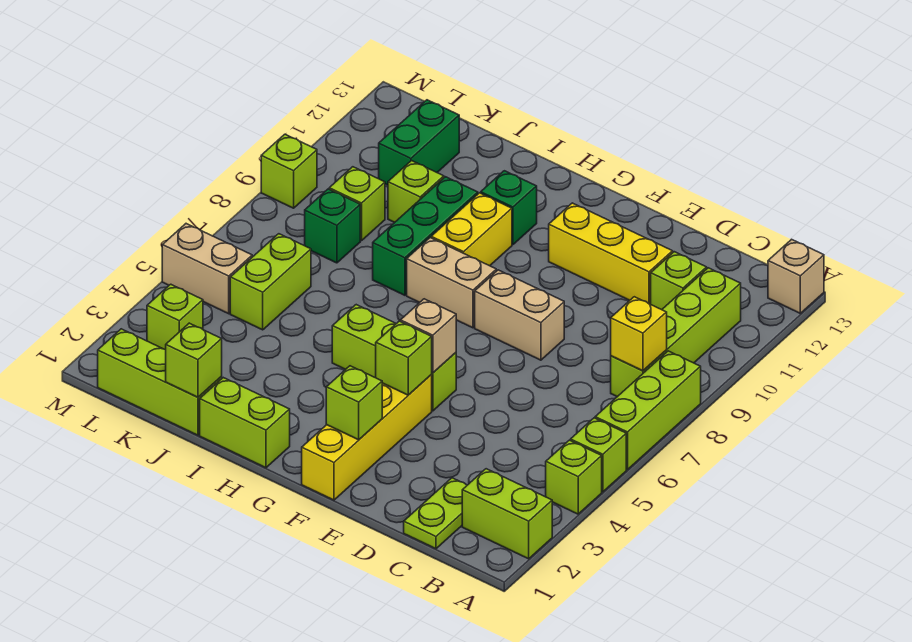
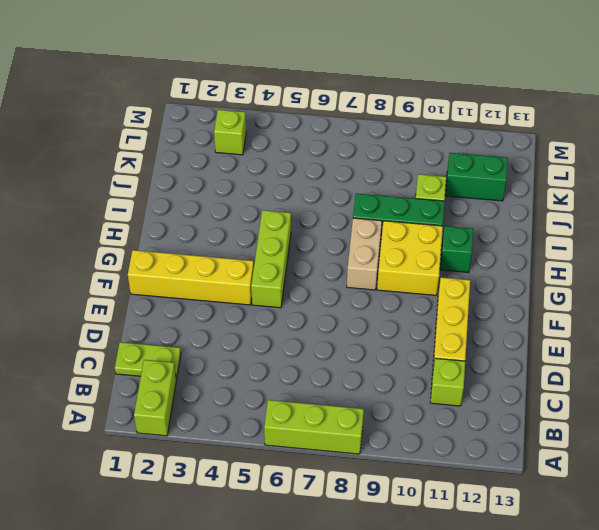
yellow brick G9:H10 level 1 -> yellow brick H9:H10 level 1
none -> lime brick A4 level 1
none -> lime brick A5 level 1
none -> tan brick A13 level 1
none -> lime brick B8:B11 level 1

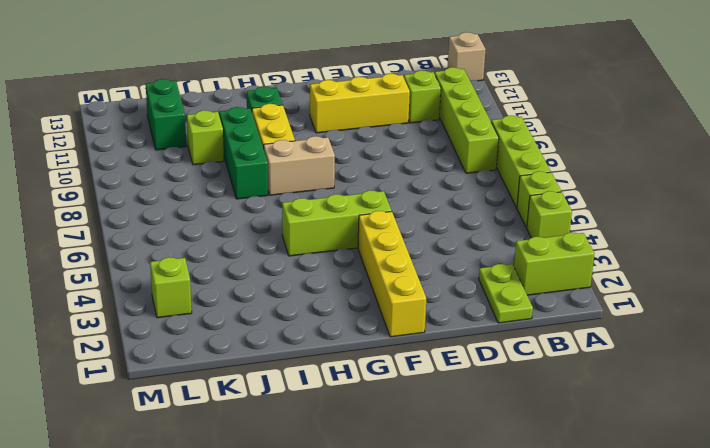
none -> tan brick E8:F8 level 1
none -> lime brick H1:I1 level 1
none -> lime brick J1:L1 level 1
none -> lime brick K5:K6 level 1

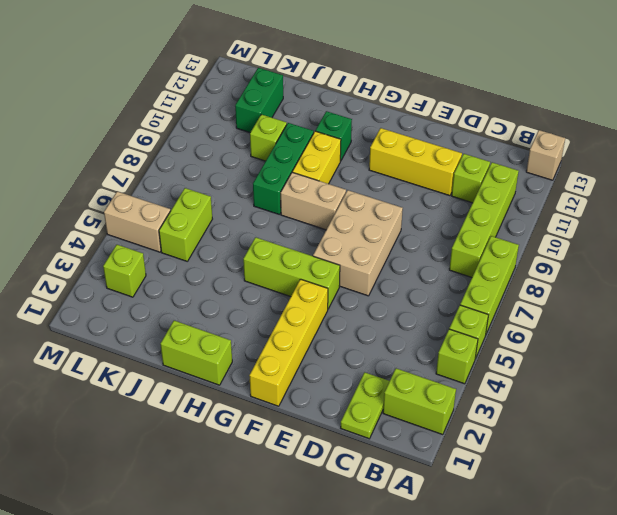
tan brick E6:F8 level 1 -> tan brick E8:F8 level 1
none -> lime brick J1:L1 level 1
none -> green brick K8 level 1
none -> lime brick K9 level 1
none -> lime brick M9 level 1

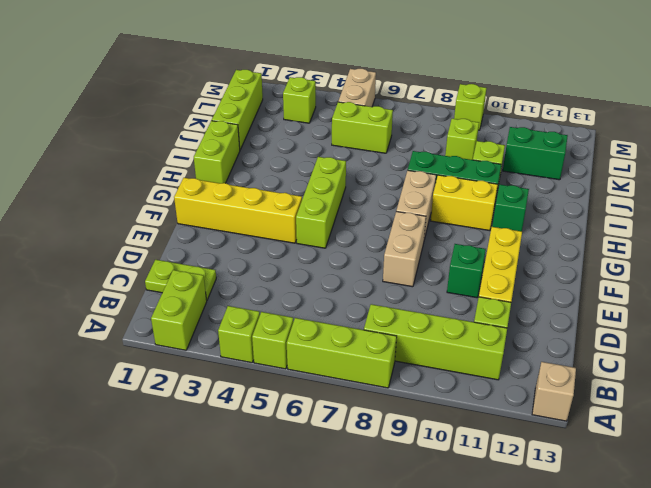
green brick E10 level 1 -> green brick K8 level 1
none -> yellow brick B8 level 2
none -> lime brick F2 level 2
none -> lime brick F4 level 2
none -> tan brick F5 level 2

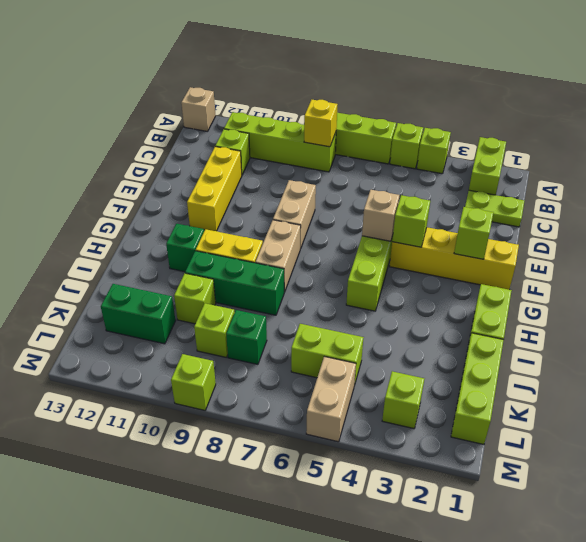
none -> lime brick J1 level 2

